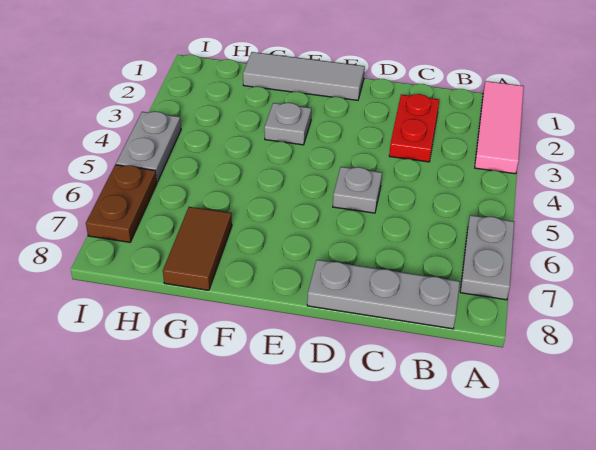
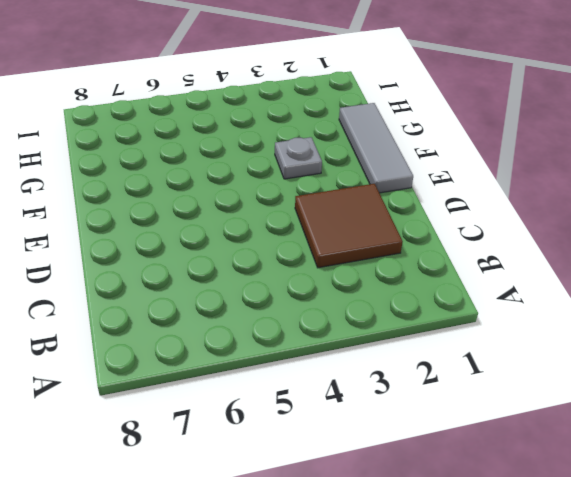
brown tile C2:D3 level 1 -> red plate C2:C3 level 1
none -> pink tile A1:A3 level 1
none -> grey plate A6:A7 level 1

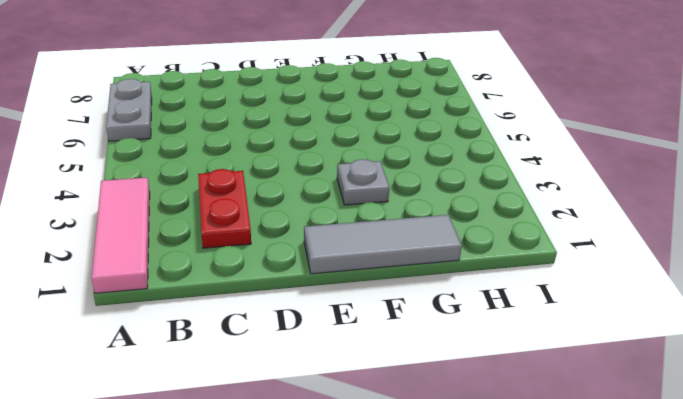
none -> grey plate B8:D8 level 1
none -> grey plate D5 level 1

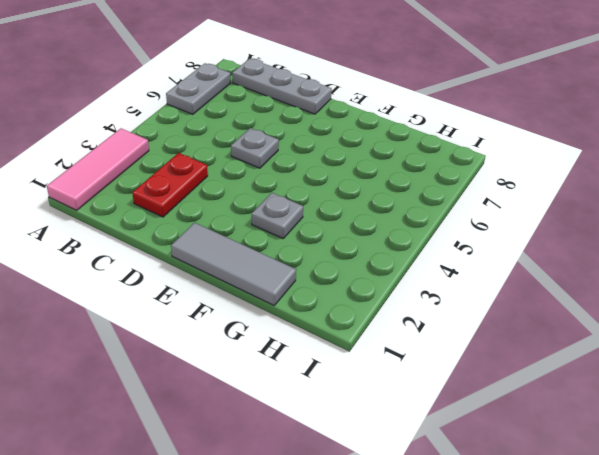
none -> brown tile G7:G8 level 1
none -> grey plate I4:I5 level 1

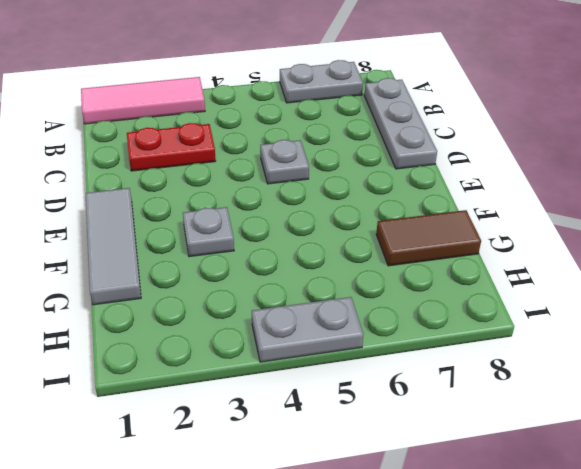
none -> brown plate I6:I7 level 1

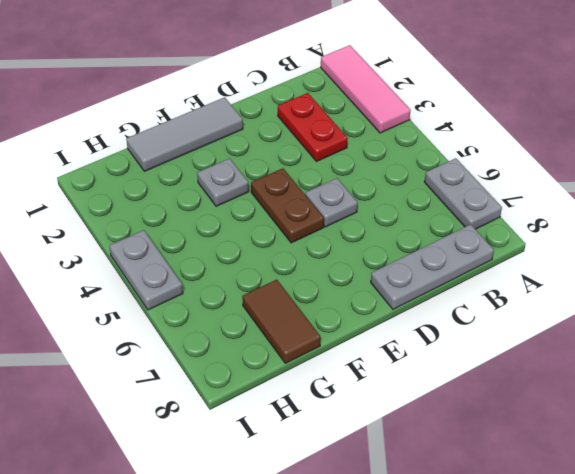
brown plate E4:E5 level 1 -> brown plate I6:I7 level 1

